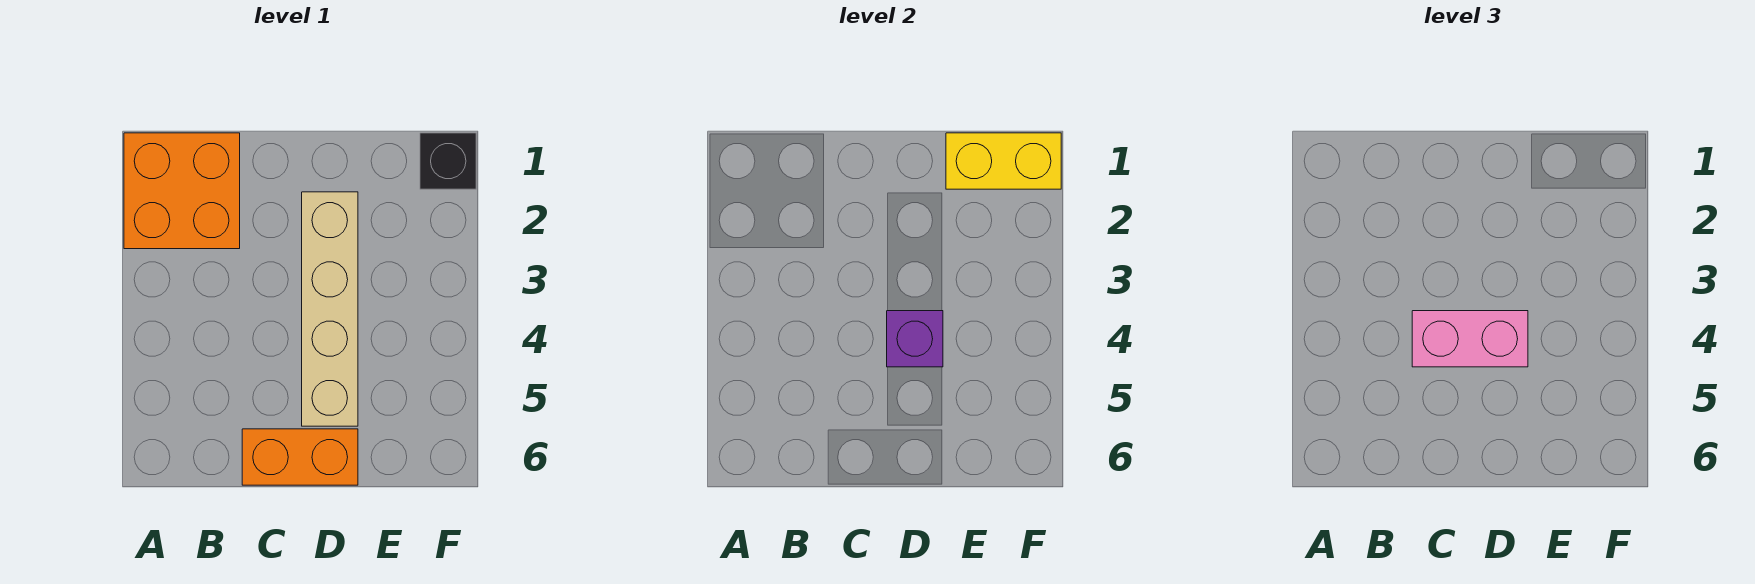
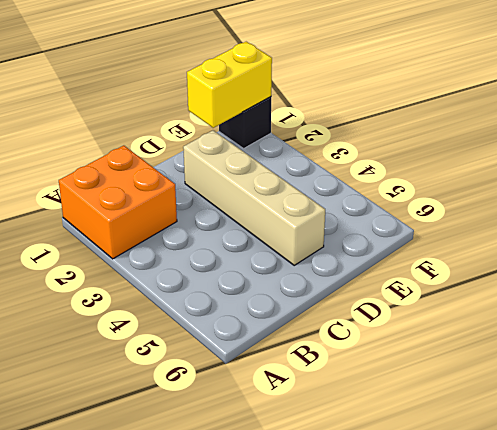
none -> orange brick C6:D6 level 1
none -> purple brick D4 level 2

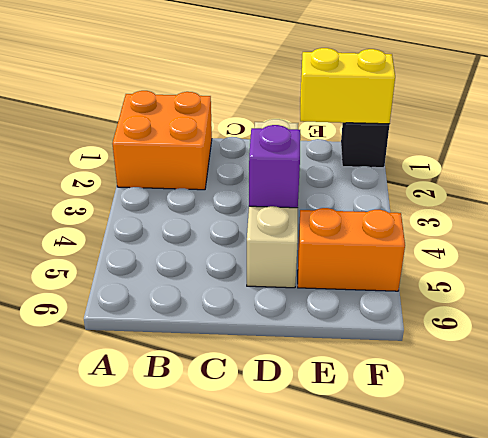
orange brick E5:F5 level 1 -> orange brick C6:D6 level 1
none -> pink brick C4:D4 level 3

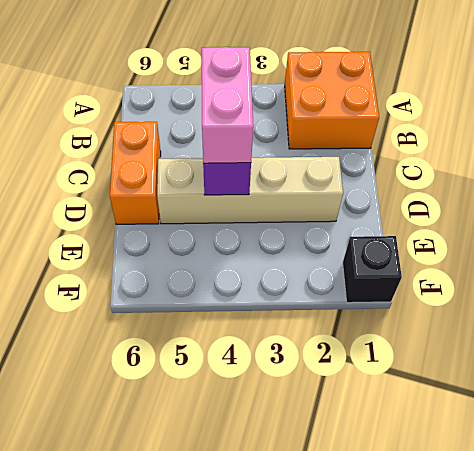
none -> yellow brick E1:F1 level 2

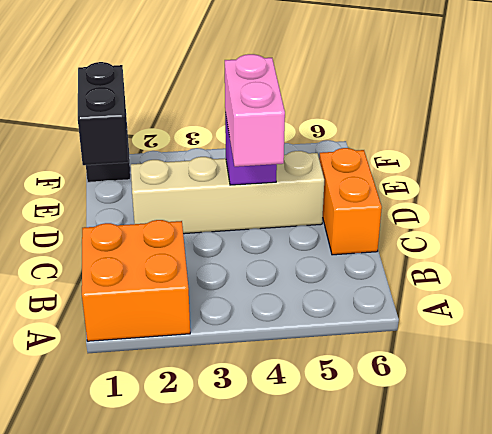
black brick E1:F1 level 2 -> yellow brick E1:F1 level 2

